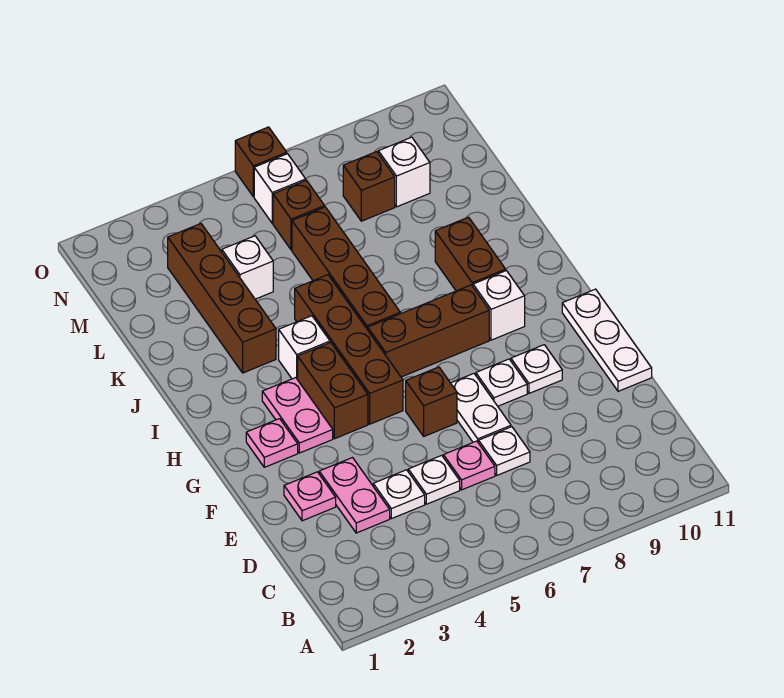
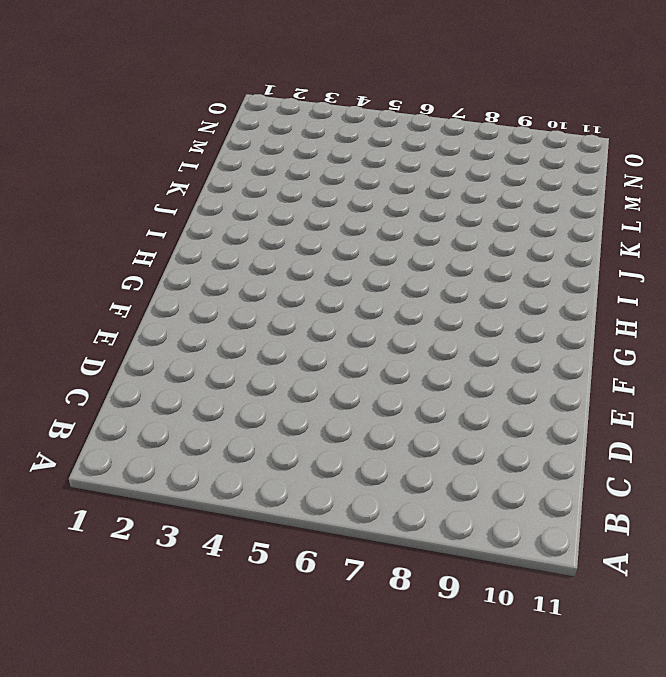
none -> pink plate D3:E3 level 1
none -> white plate D4 level 1
none -> white plate D5 level 1

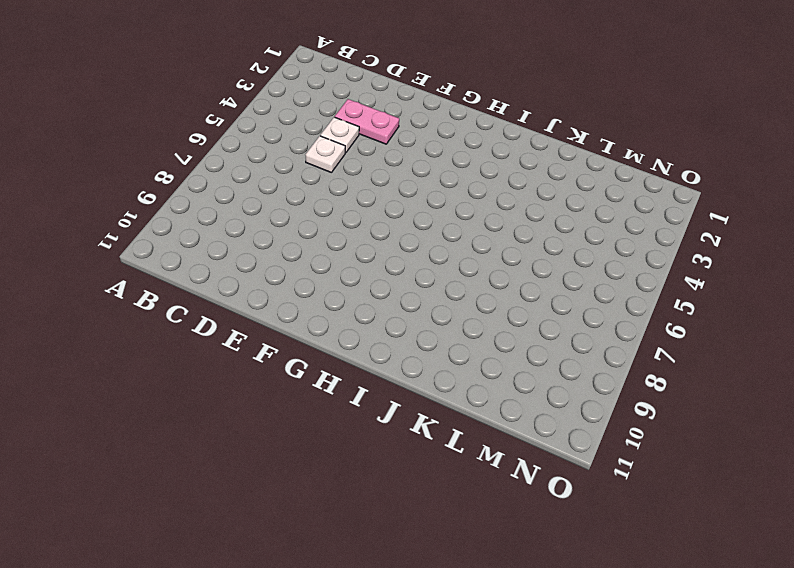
none -> pink plate D6 level 1
none -> white plate D7 level 1
none -> pink plate E2 level 1

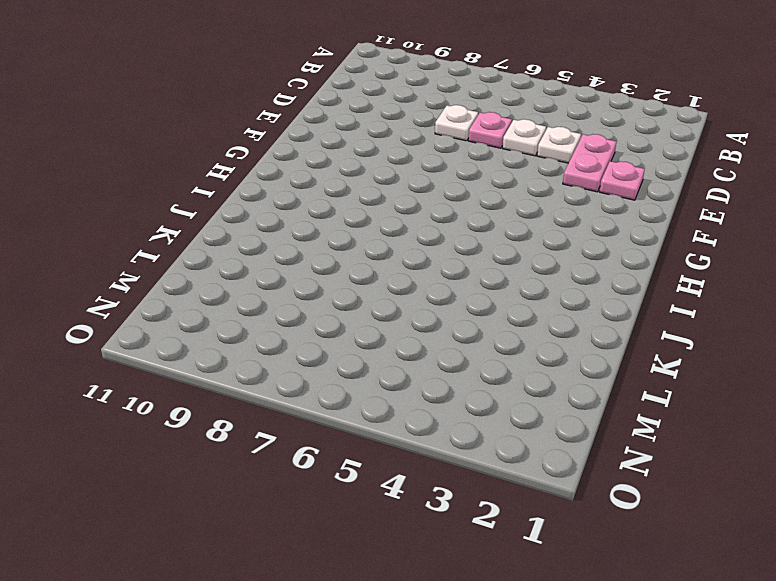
none -> white plate E7:F7 level 1
none -> white plate E11:G11 level 1
none -> brown brick F6 level 1

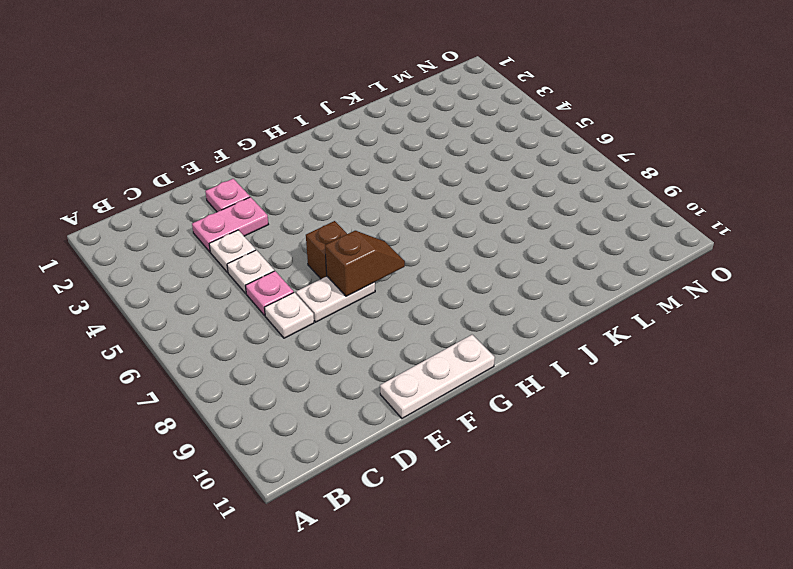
brown slope F7:G7 level 2 top F -> none
none -> white plate F8 level 1
none -> white plate F9 level 1
none -> pink plate G2 level 1

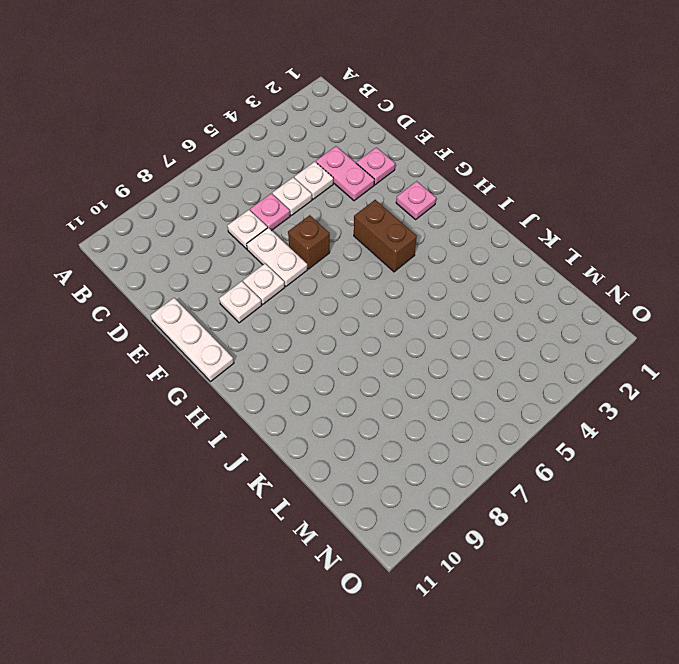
none -> pink plate G3:H3 level 1
none -> brown brick G5:J5 level 1
none -> brown brick H6:H8 level 1

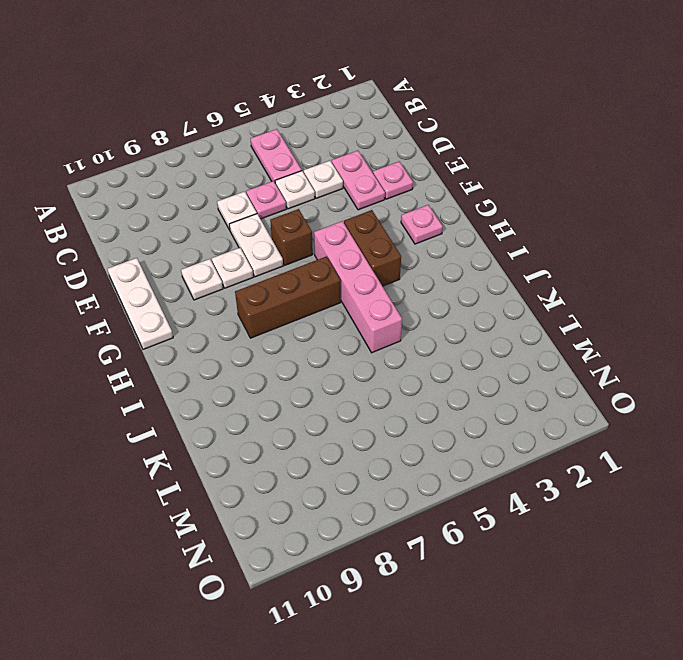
pink plate B5:C5 level 1 -> pink plate G3:H3 level 1
pink brick G5:J5 level 1 -> brown brick G5:J5 level 1
none -> white brick H9 level 1
none -> white brick I4 level 1
none -> brown brick I6:L6 level 1

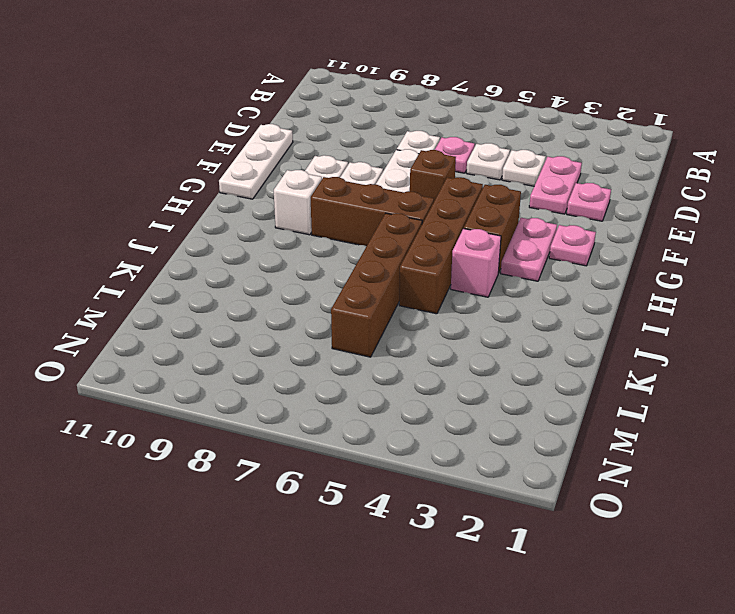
pink brick I4 level 1 -> white brick I4 level 1
none -> brown brick I9:J9 level 1
none -> brown brick J3:M3 level 1
none -> white brick L4 level 1

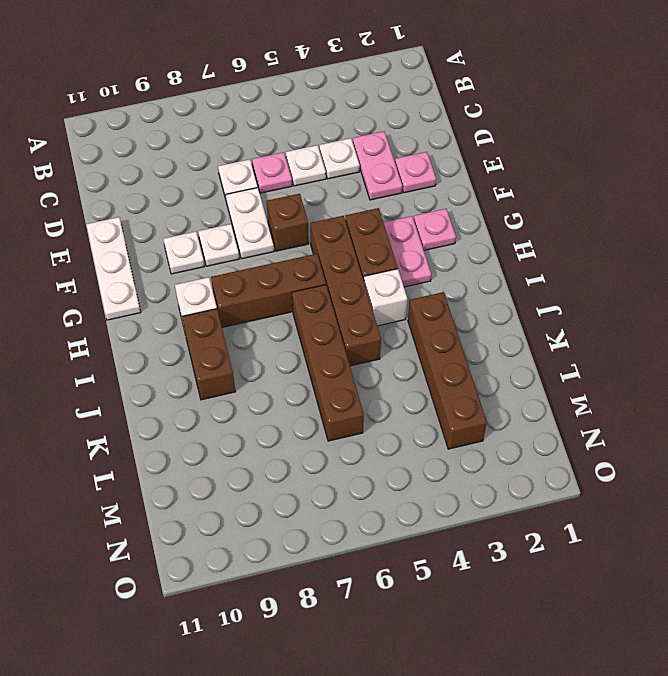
none -> white brick L4 level 1
none -> brown brick M6 level 1
none -> brown brick M8 level 1

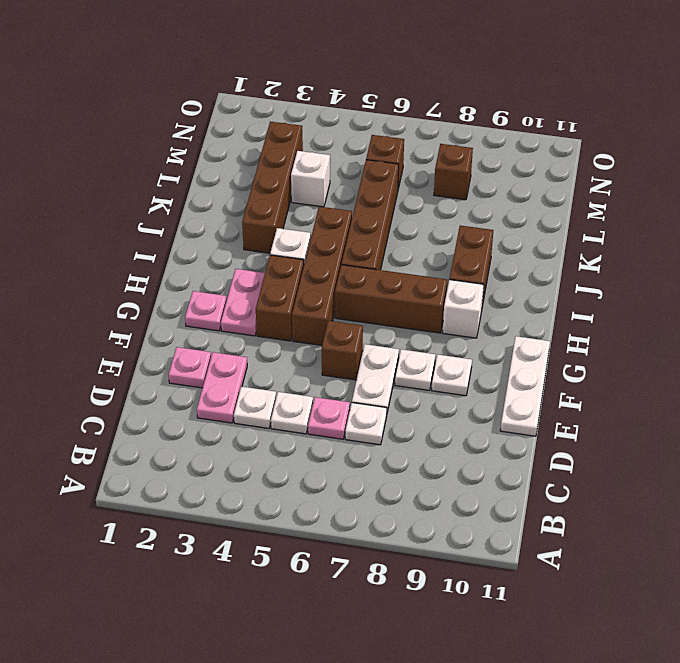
none -> white brick M9 level 1
none -> white brick N6 level 1
none -> brown brick O6 level 1

